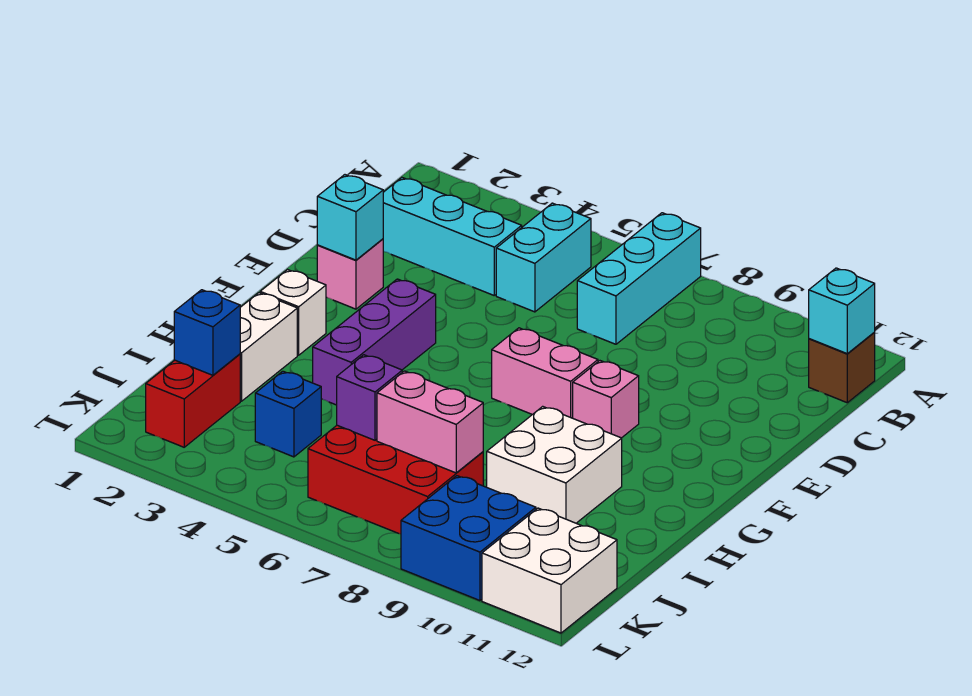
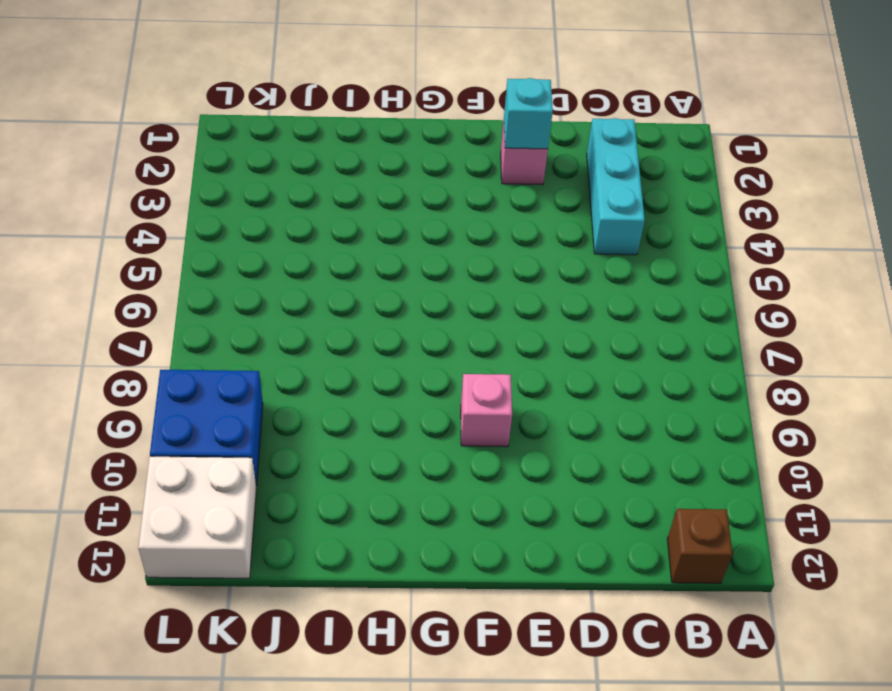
none -> cyan brick A7:C7 level 1
none -> cyan brick B5:C5 level 1
none -> purple brick F4:H4 level 1

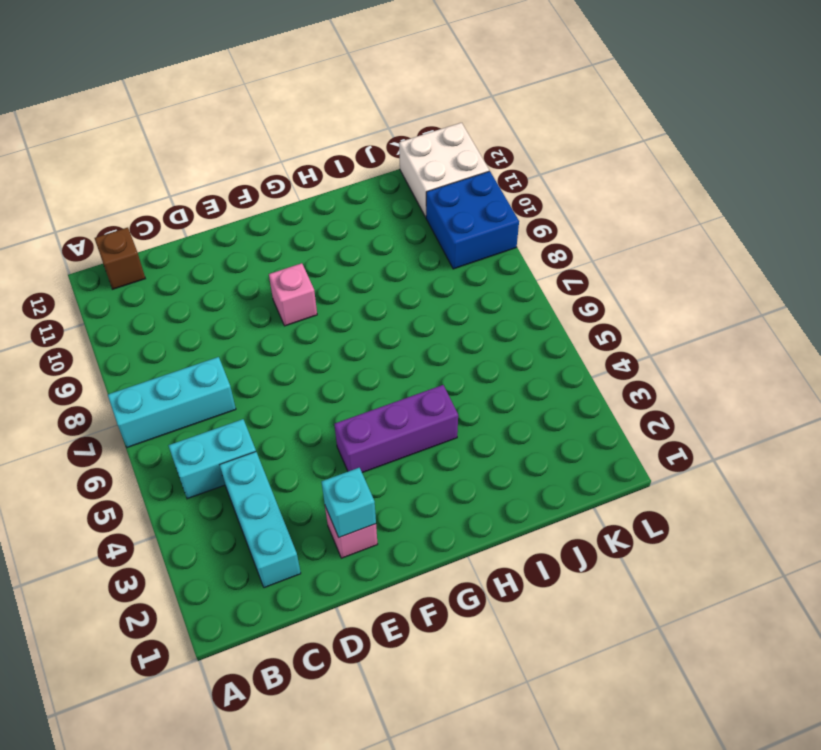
none -> pink brick F7:F8 level 1
none -> white brick G2 level 1
none -> white brick H2:I2 level 1

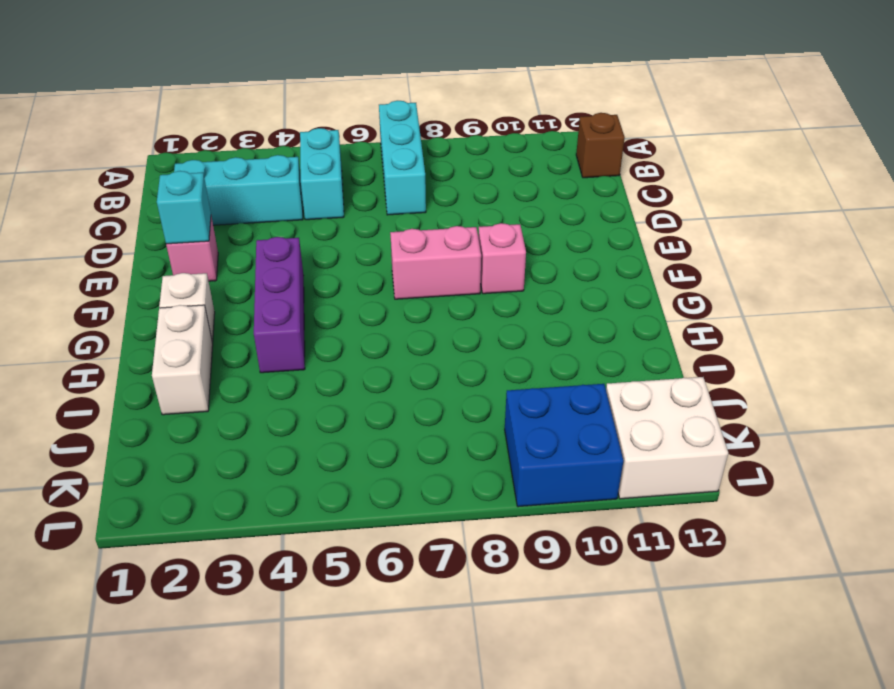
none -> white brick H9:I10 level 1
none -> red brick J2:K2 level 1
none -> blue brick J4 level 1

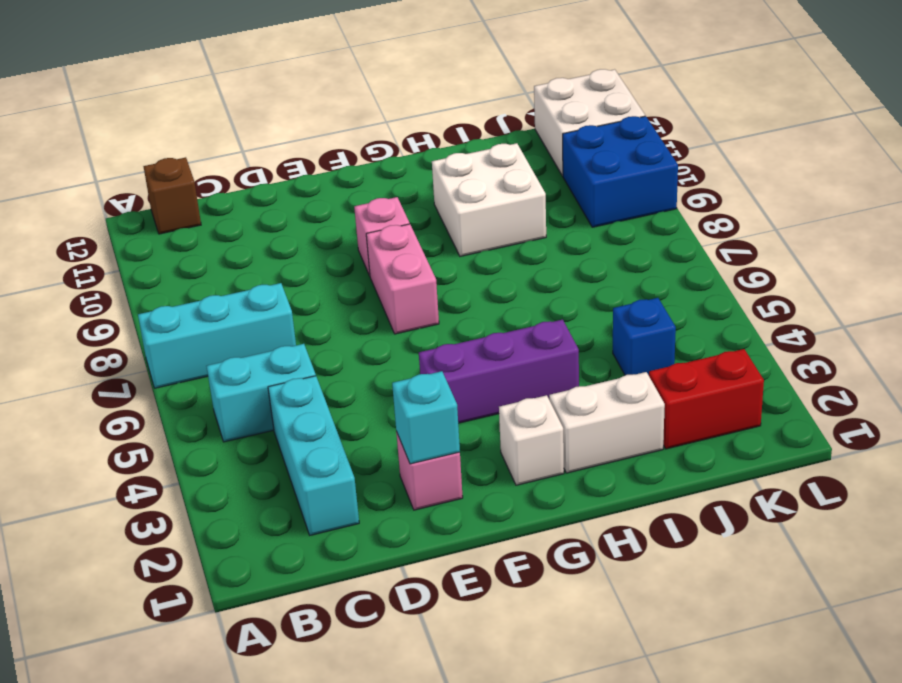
none -> red brick J6:K8 level 1
none -> cyan brick B12 level 2
none -> blue brick J2 level 2

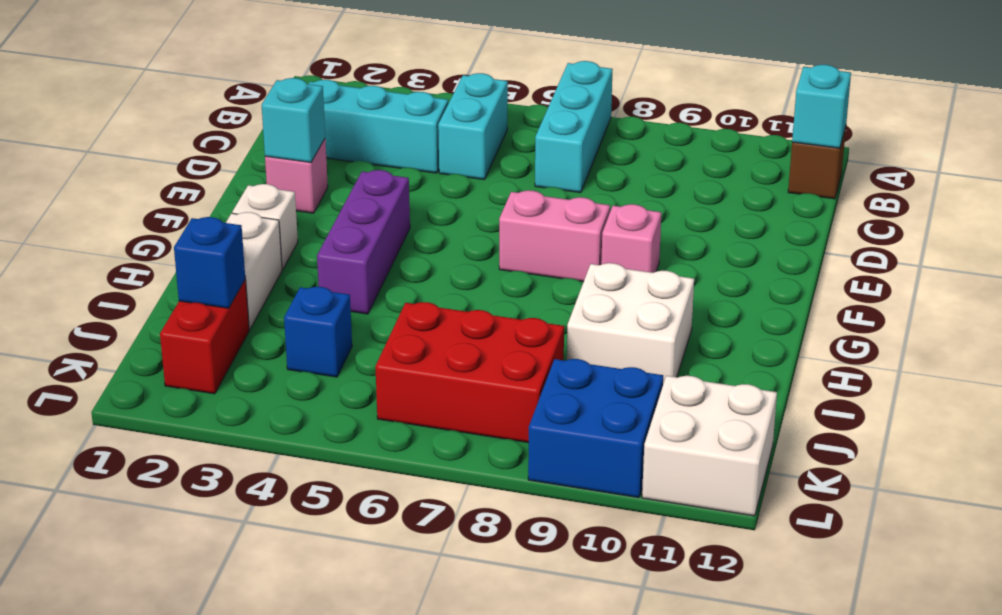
none -> purple brick J6 level 2
none -> pink brick J7:J8 level 2

